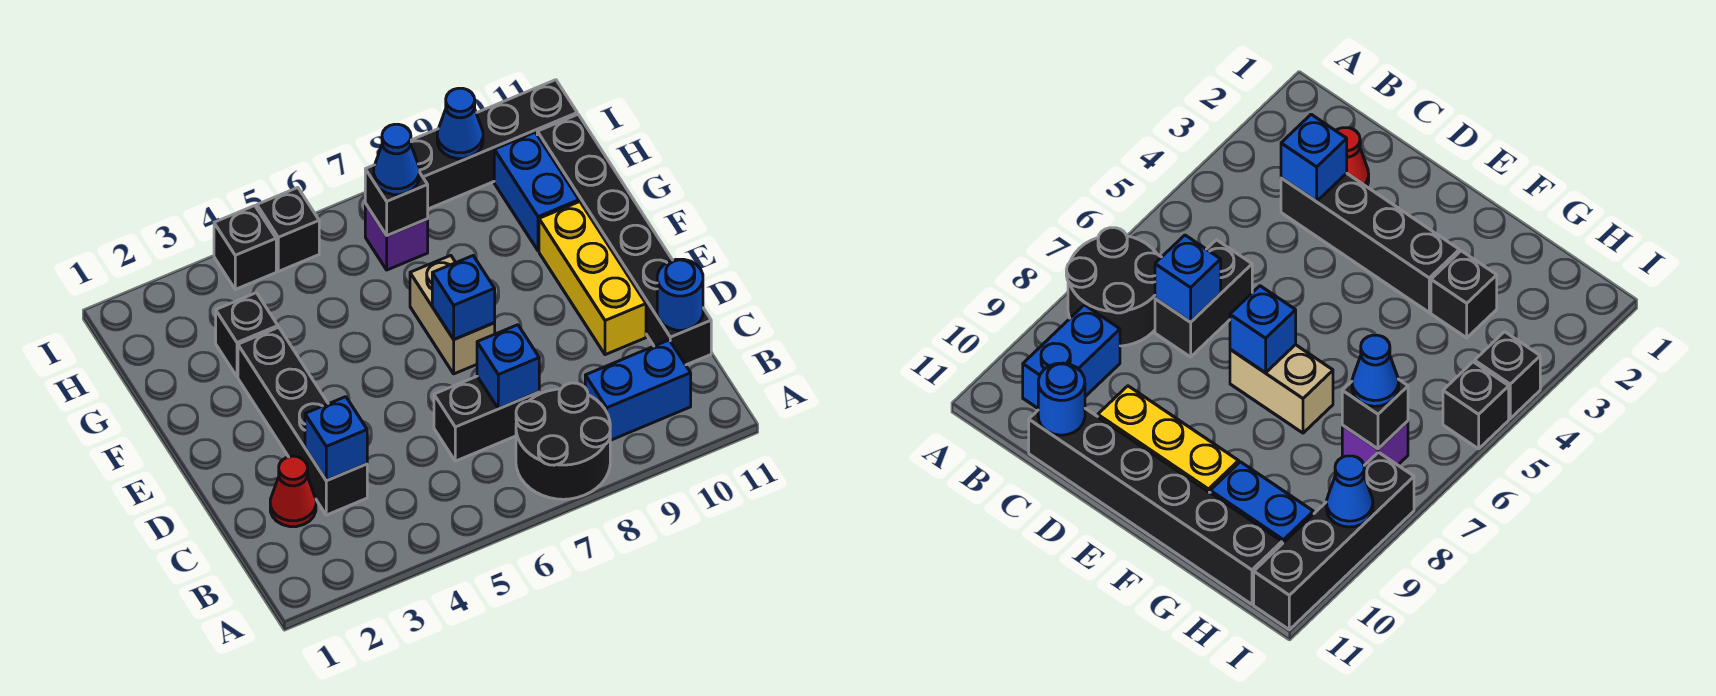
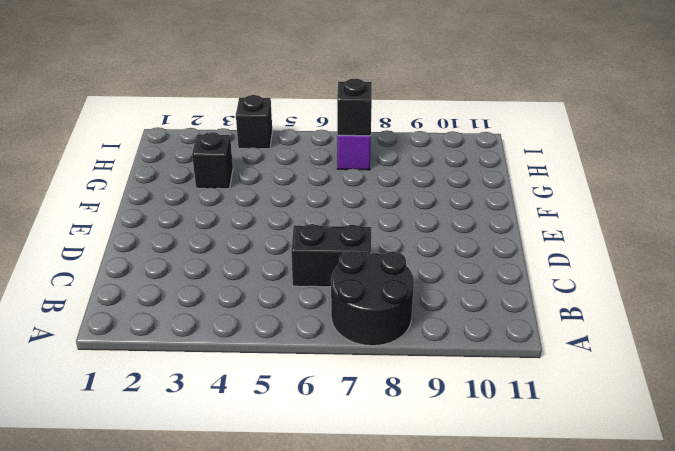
none -> blue brick B9:B10 level 1
none -> red cone C2 level 1
none -> black brick C3:F3 level 1

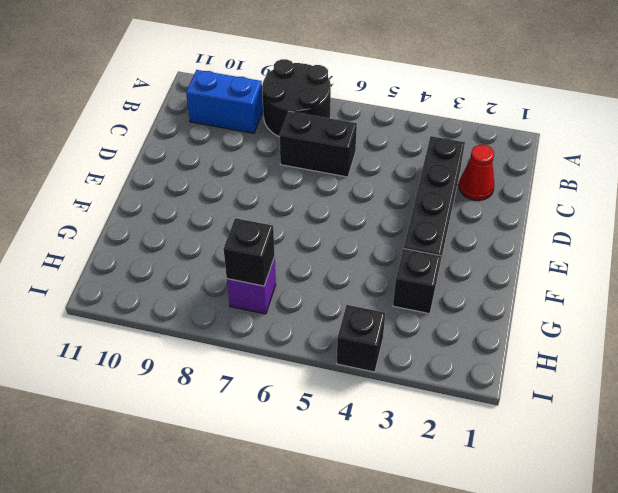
none -> black brick C11:H11 level 1
none -> yellow brick D10:F10 level 1
none -> tan brick E7:F7 level 1

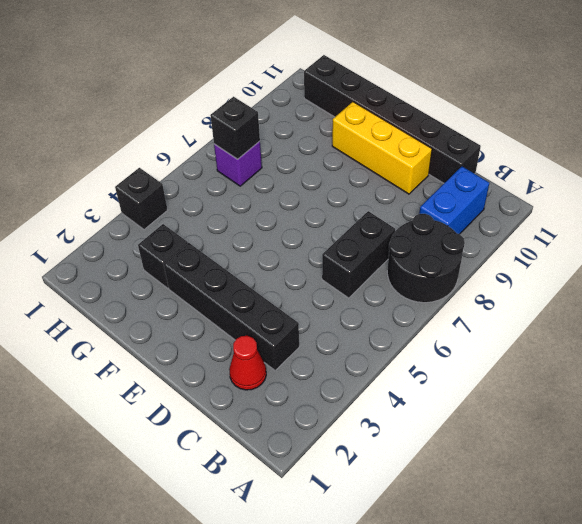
none -> tan brick E7:F7 level 1
none -> blue brick G10:H10 level 1
none -> black brick I5 level 1

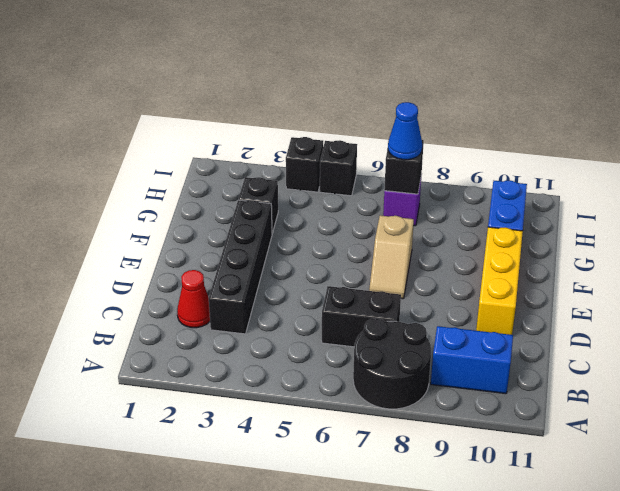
tan slope E7:F7 level 1 top F -> tan brick E7:F7 level 1
none -> black brick C11:H11 level 1
none -> black brick I8:I11 level 1
none -> blue brick C3 level 2

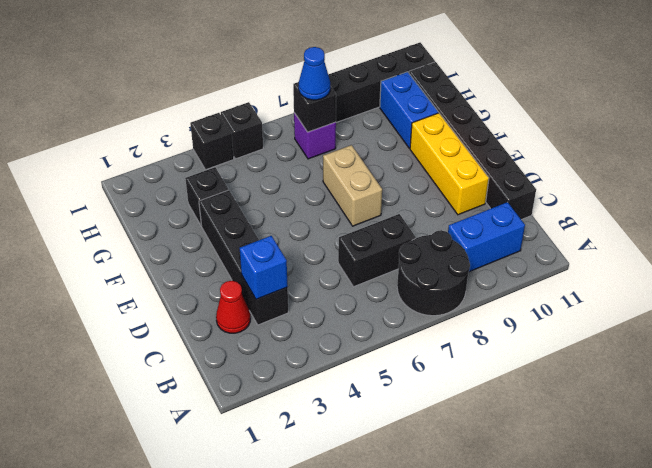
none -> blue brick C7 level 2
none -> blue round brick C11 level 2
none -> blue brick E7 level 2

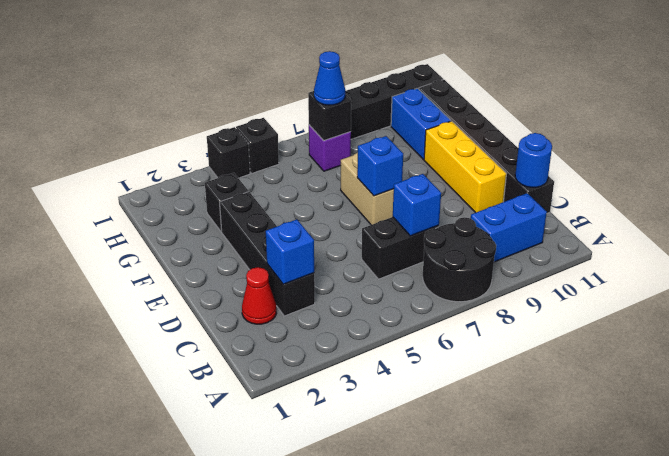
none -> blue cone I9 level 2

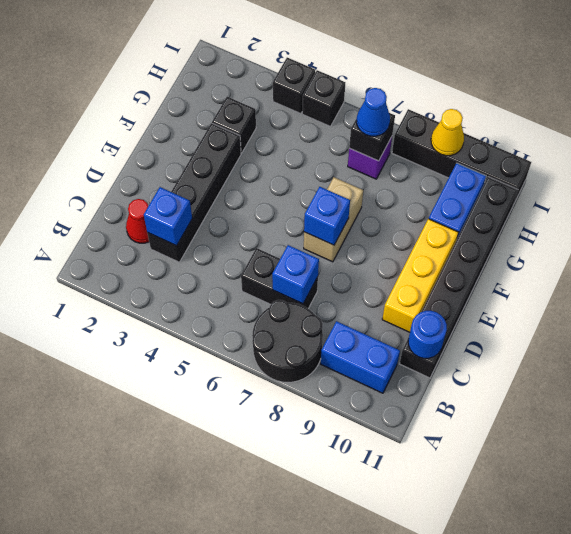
yellow cone I9 level 2 -> blue cone I9 level 2

